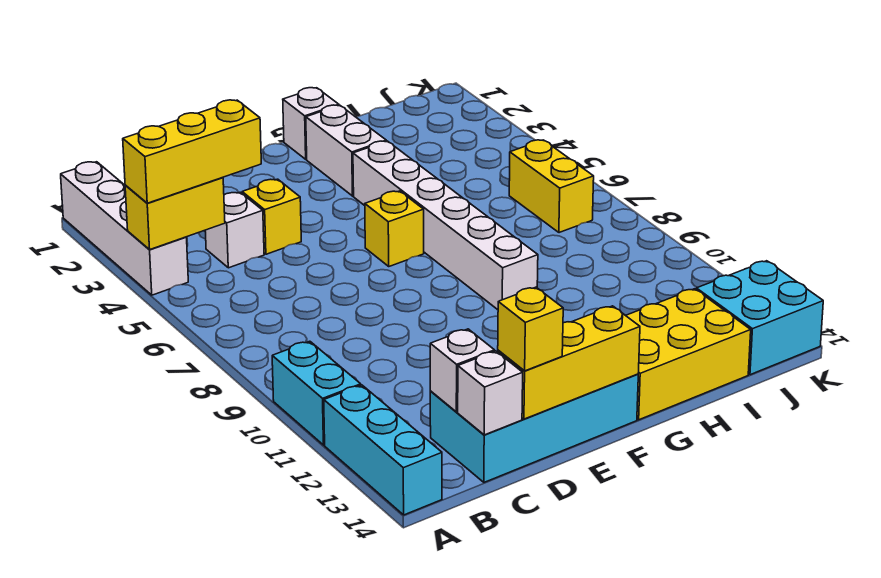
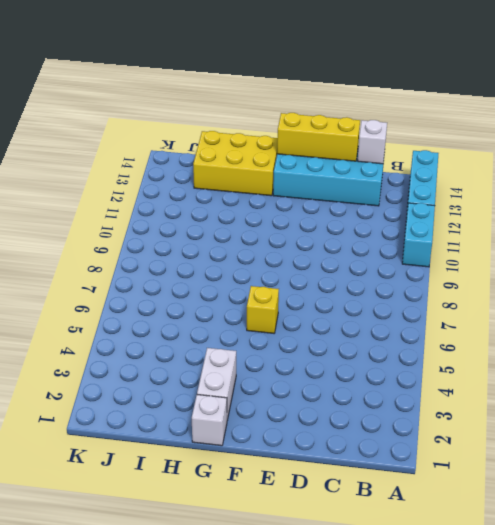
none -> white brick A1:A4 level 1
none -> white brick C4 level 1
none -> yellow brick D4 level 1

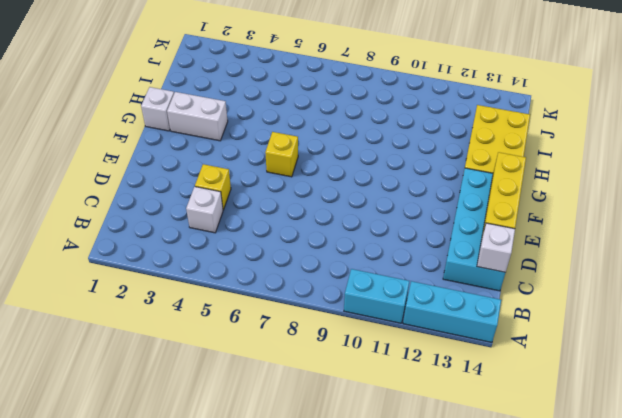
none -> white brick A1:A4 level 1
none -> white brick G4:G9 level 1
none -> yellow brick J6:J7 level 1

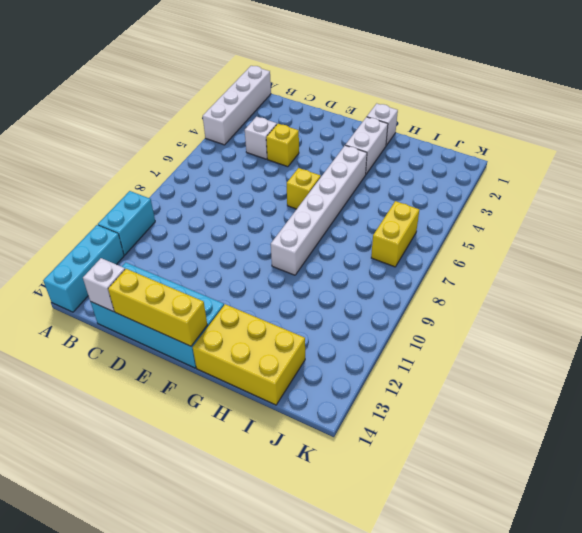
none -> cyan brick J13:K14 level 1
none -> yellow brick A4:B4 level 2
none -> white brick C13 level 2

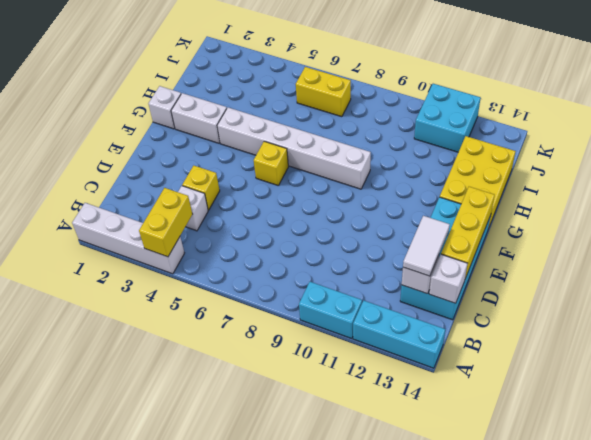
white tile C13:D13 level 3 -> none
cyan brick J11:K12 level 1 -> cyan brick J13:K14 level 1
none -> yellow brick A4:C4 level 3
none -> yellow brick D14 level 3

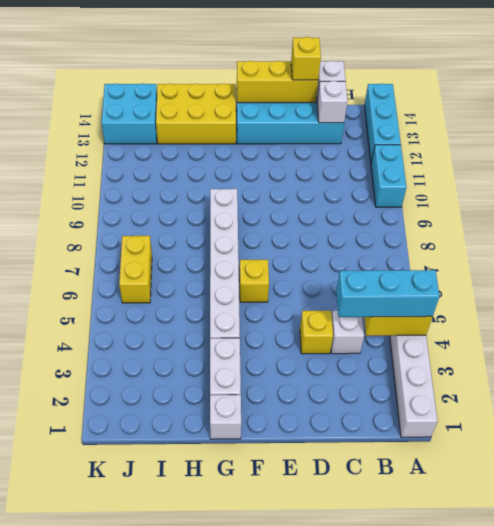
cyan brick A4:C4 level 3 -> yellow brick A4:C4 level 3

